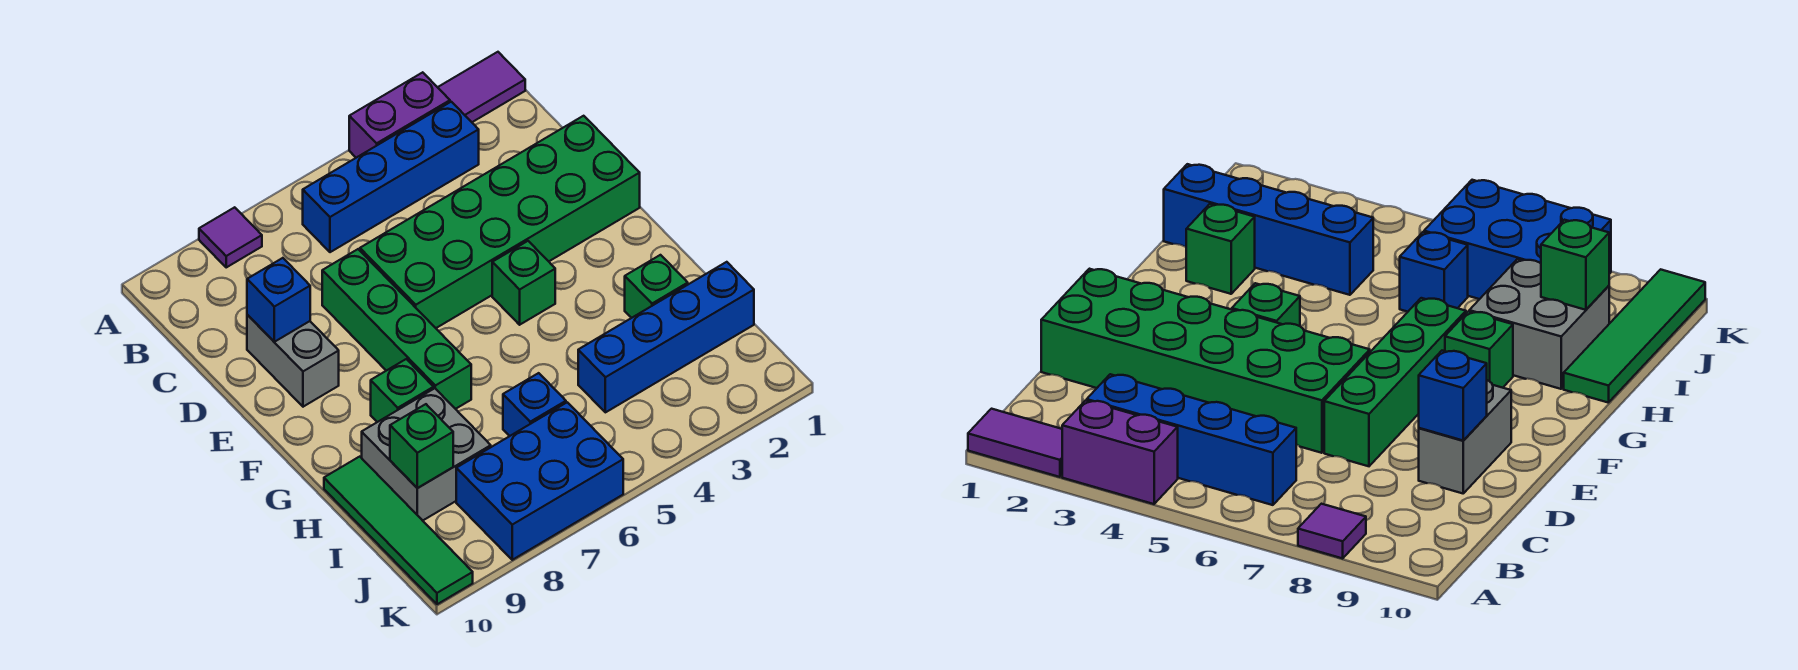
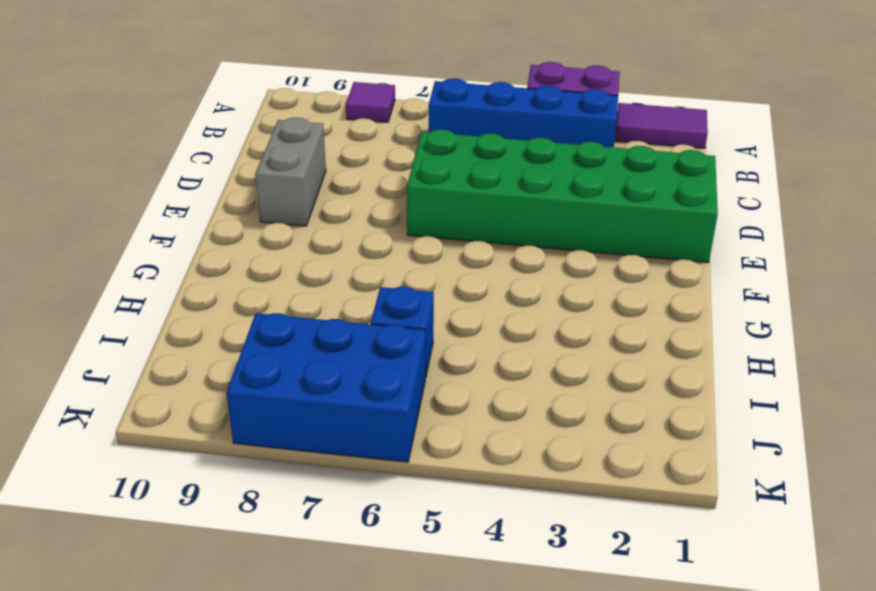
none -> green brick D7:G7 level 1
none -> green brick F4 level 1
none -> green brick G8 level 1

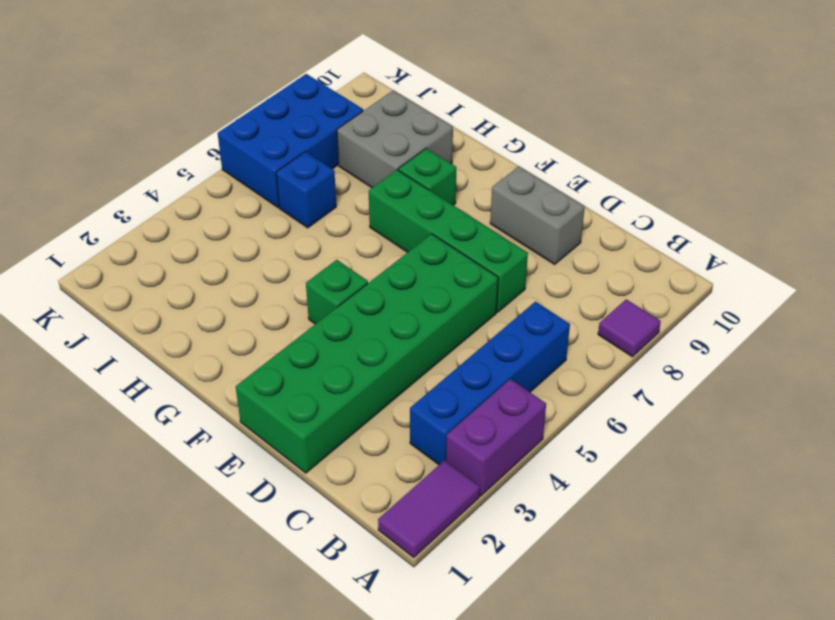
none -> green brick H2 level 1
none -> green tile H10:K10 level 1
none -> blue brick I1:I4 level 1

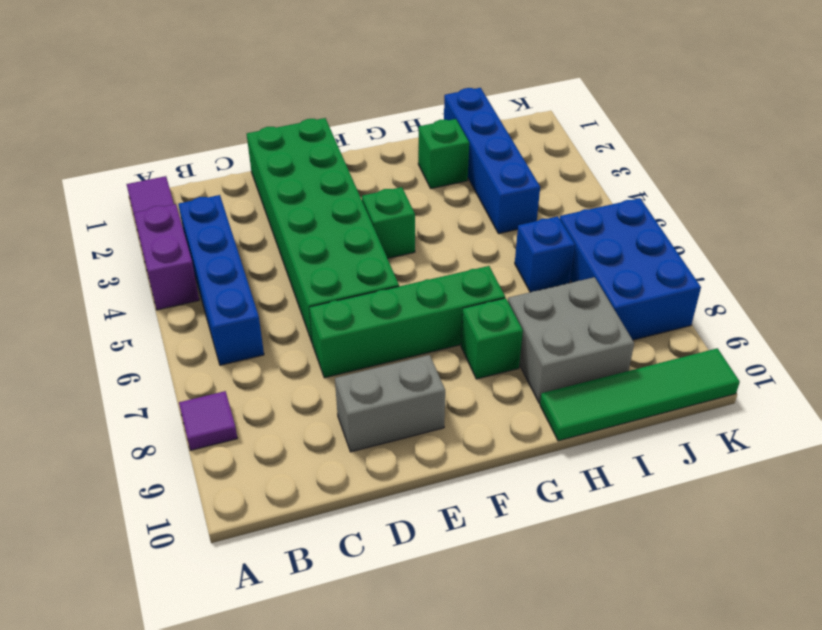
none -> blue brick D9 level 2
none -> green brick I9 level 2

